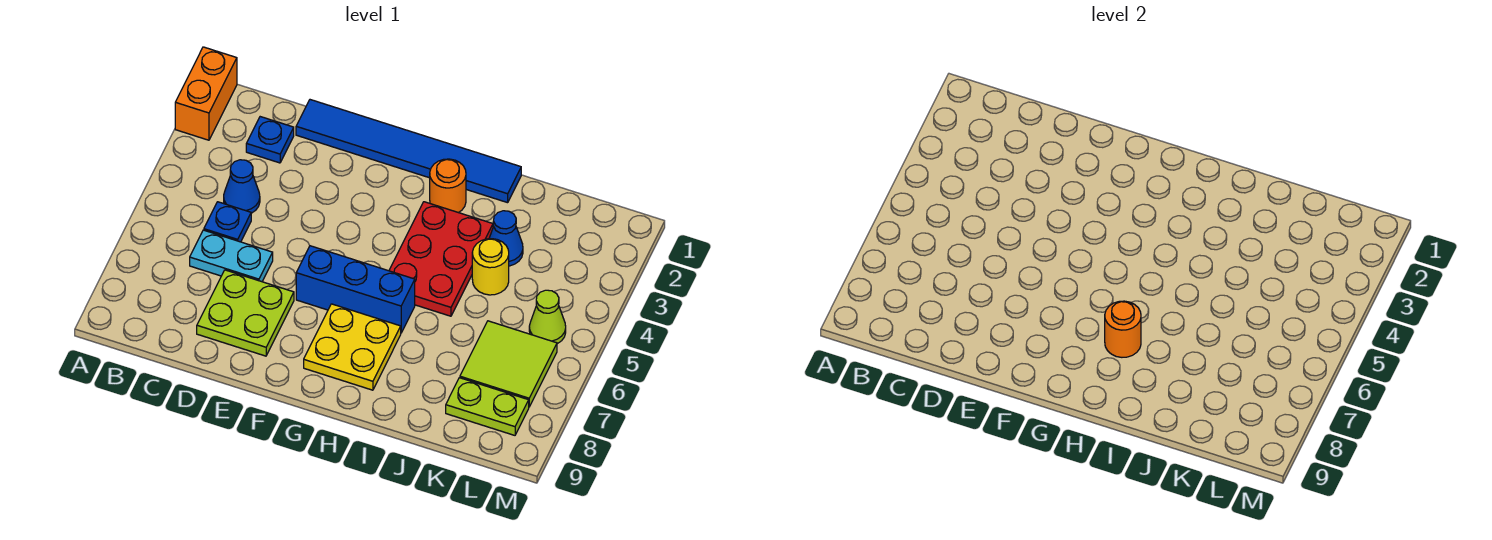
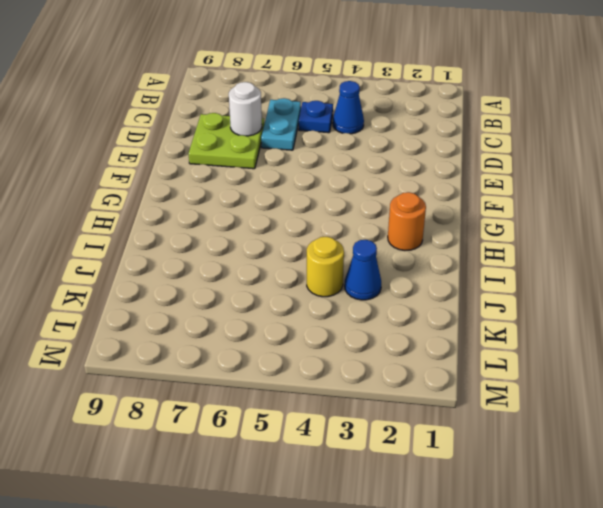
white round brick D7 level 2 -> none
none -> orange brick A1:A2 level 1
none -> blue plate C2 level 1
none -> blue tile D1:I1 level 1

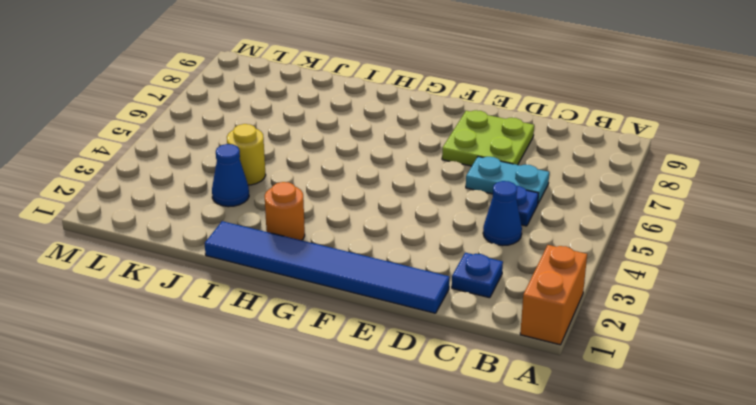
none -> blue brick F6:H6 level 1
none -> yellow plate G7:H8 level 1
none -> red plate H3:I5 level 1

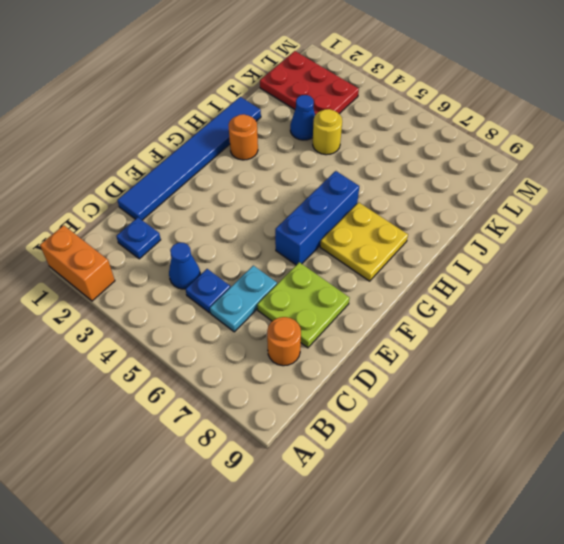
orange round brick C8 level 1 -> orange round brick H7 level 2
red plate K1:L3 level 1 -> red plate H3:I5 level 1
none -> lime tile K6:L7 level 1
none -> lime plate K8:L8 level 1
none -> lime cone L5 level 1

